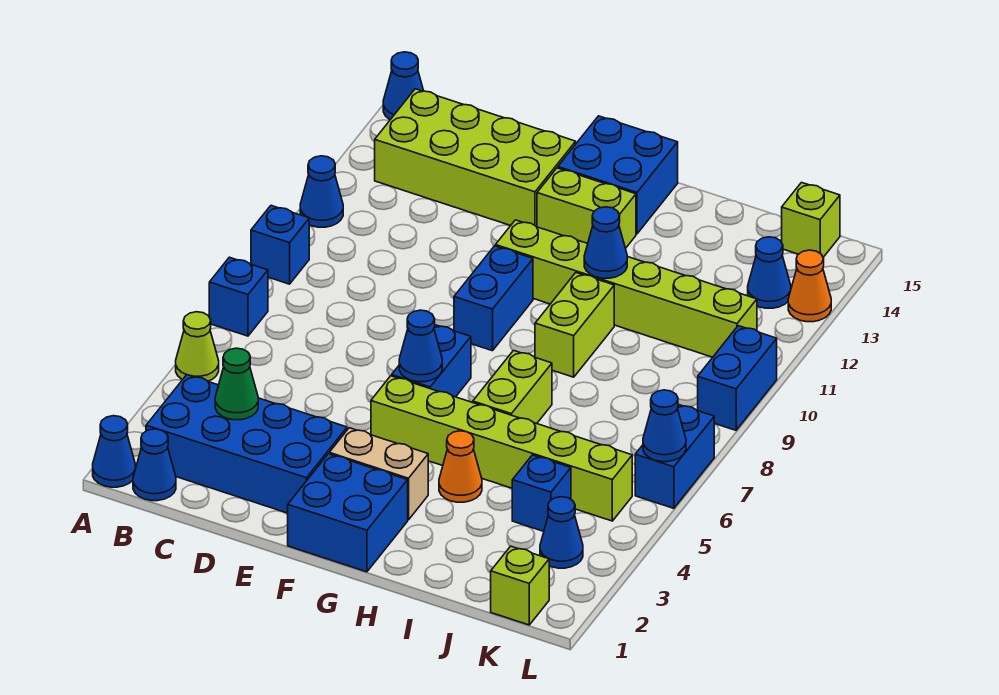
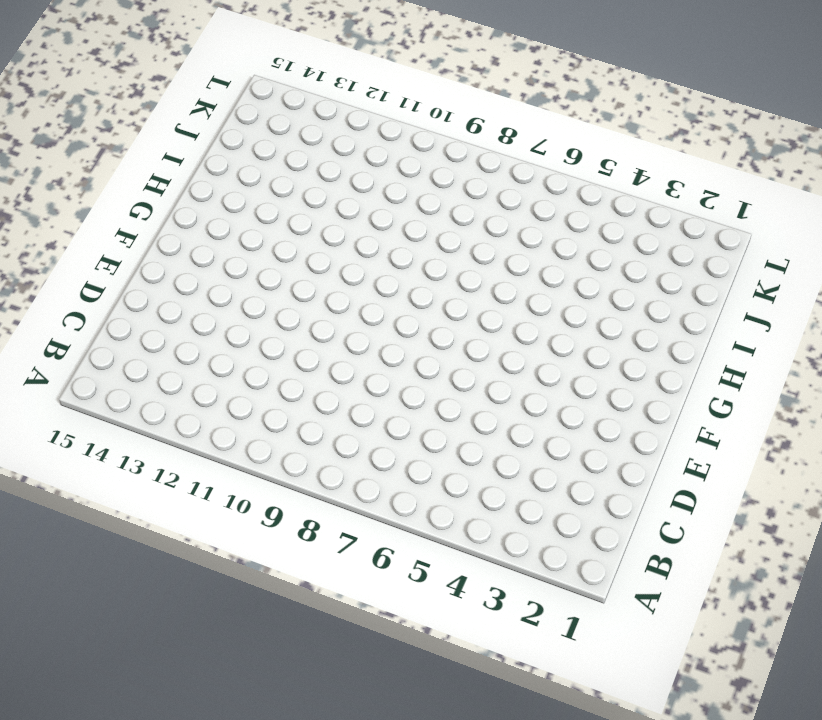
none -> blue cone A1 level 1
none -> lime cone A5 level 1
none -> blue brick A7 level 1
none -> blue brick A9 level 1

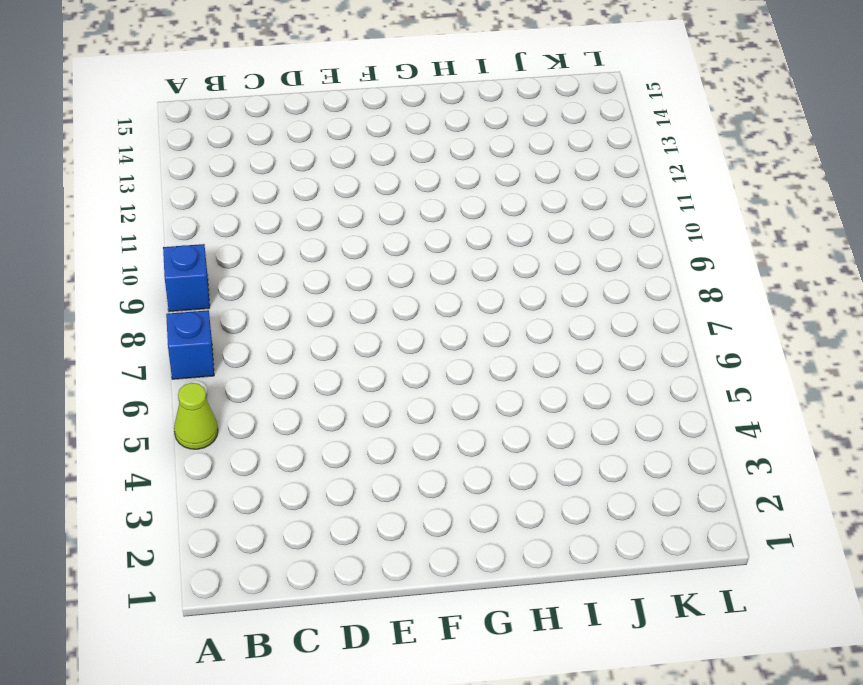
none -> blue cone A1 level 1
none -> blue cone A11 level 1
none -> blue cone A15 level 1
none -> blue cone B1 level 1

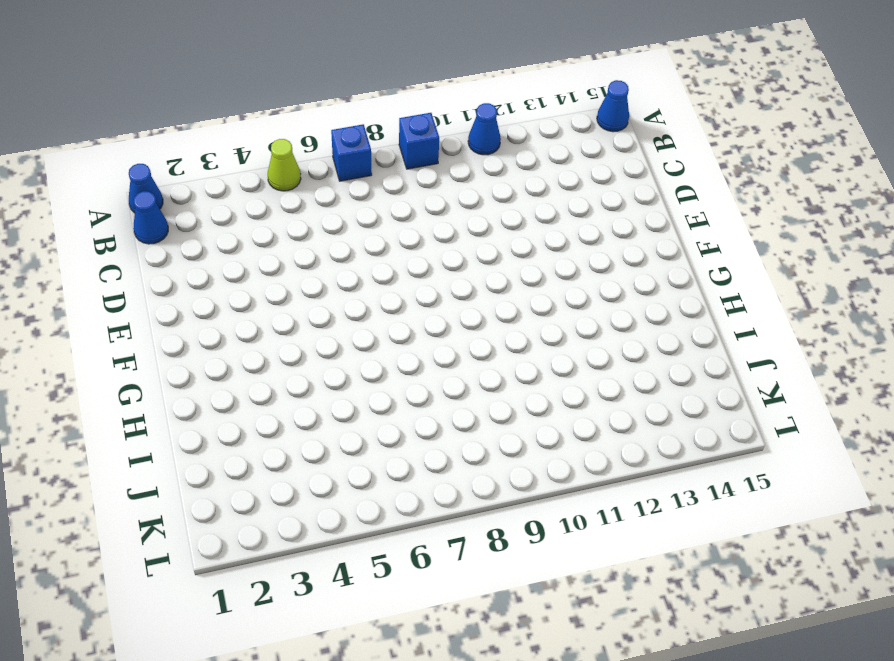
none -> blue brick B2:E3 level 1
none -> lime brick B13:E14 level 1
none -> blue brick F1:G2 level 1
none -> tan brick F3:G3 level 1

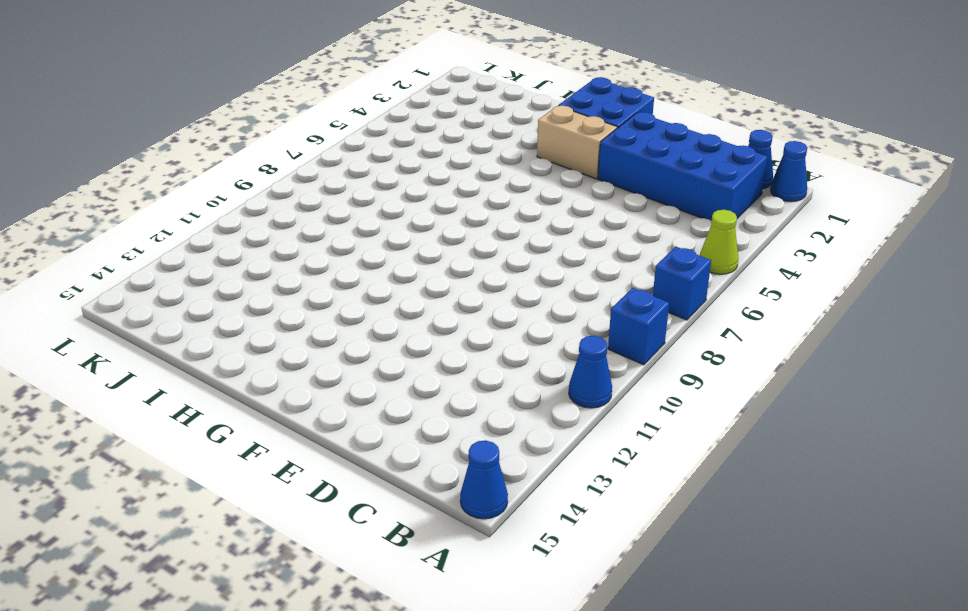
none -> lime brick B13:E14 level 1
none -> lime brick F5:K5 level 1
none -> blue brick F6:F7 level 1
none -> blue brick F9:F10 level 1

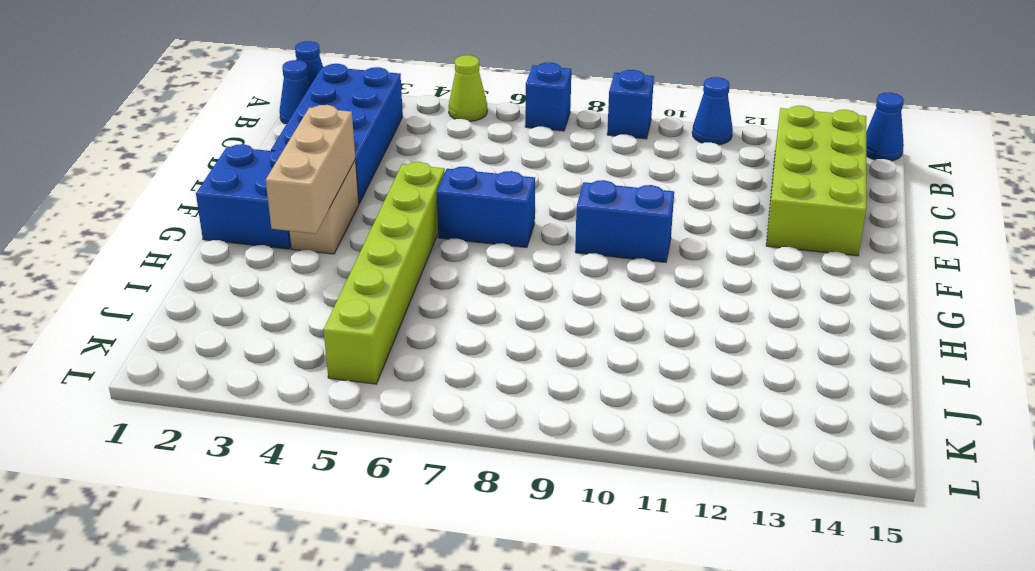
tan brick F3:H3 level 2 -> none
none -> lime brick F11:K11 level 1
none -> lime brick F13:G13 level 1
none -> blue brick F14:G15 level 1
none -> orange cone H4 level 1

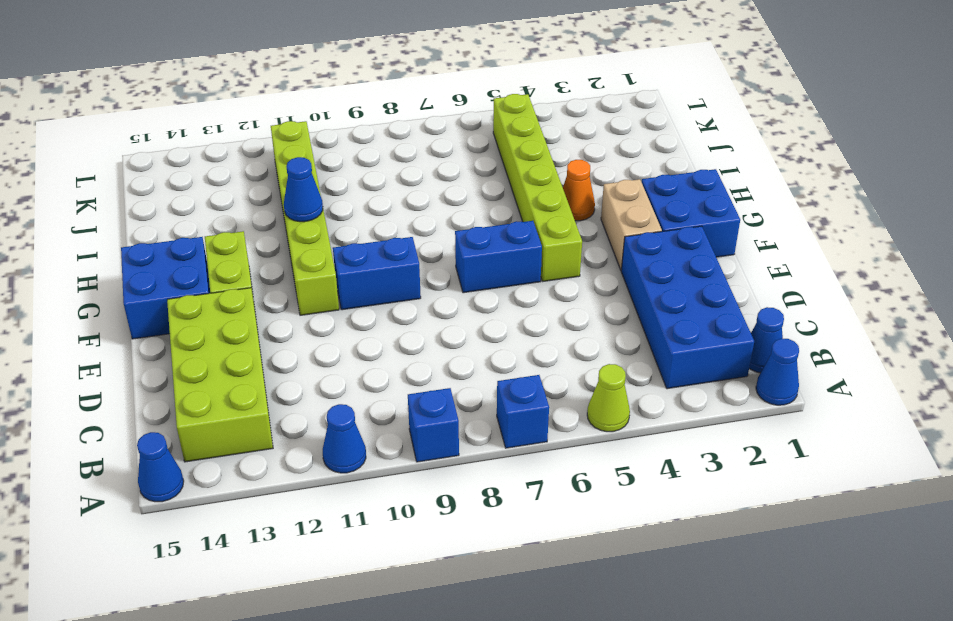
none -> lime brick H6:H7 level 1
none -> lime brick H9:H10 level 1
none -> blue brick J4 level 1
none -> lime brick K1 level 1

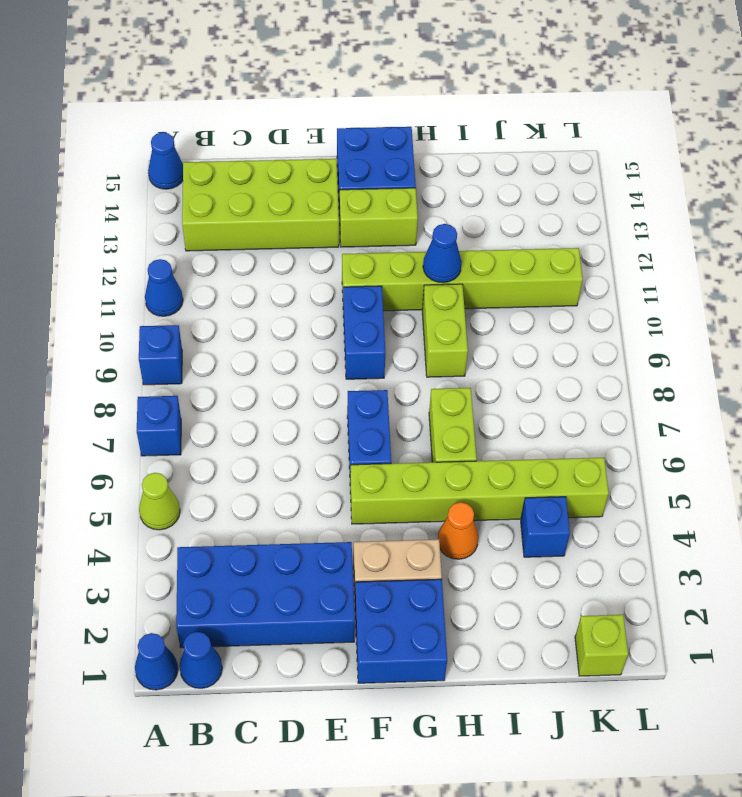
none -> blue cone K3 level 1
none -> blue cone K13 level 1
none -> lime brick K15 level 1
none -> blue brick L6:L7 level 1

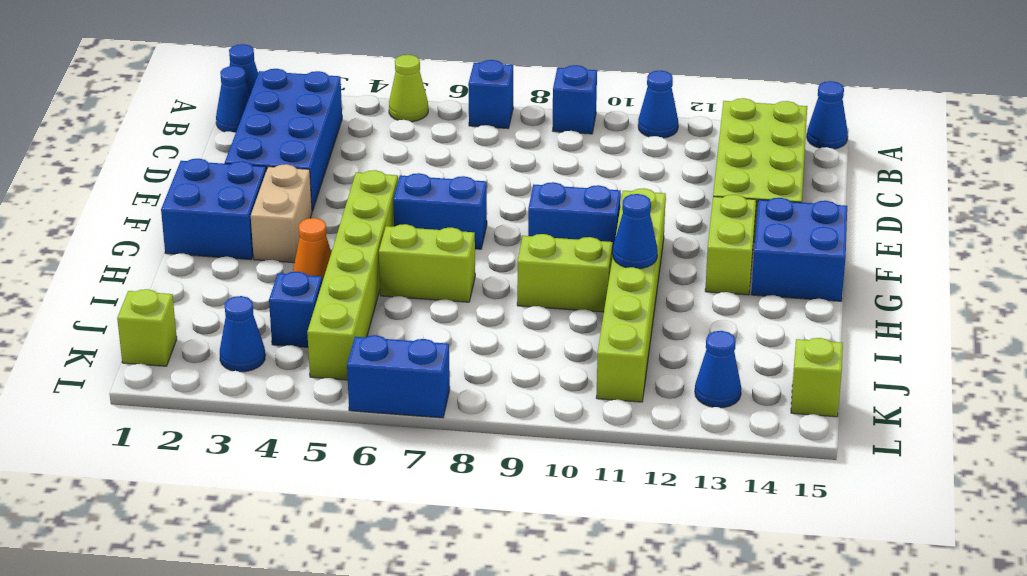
none -> blue brick L9:L10 level 1
none -> orange cone L13 level 1
none -> green cone C3 level 2
none -> blue cone F6 level 2

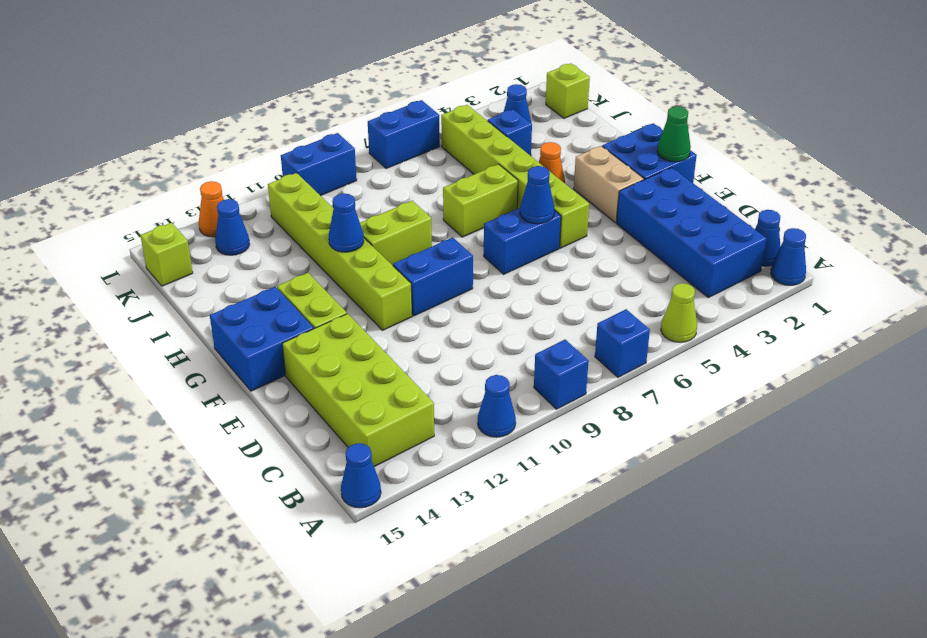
green cone F1 level 2 -> green cone C3 level 2
none -> blue cone L6 level 2

